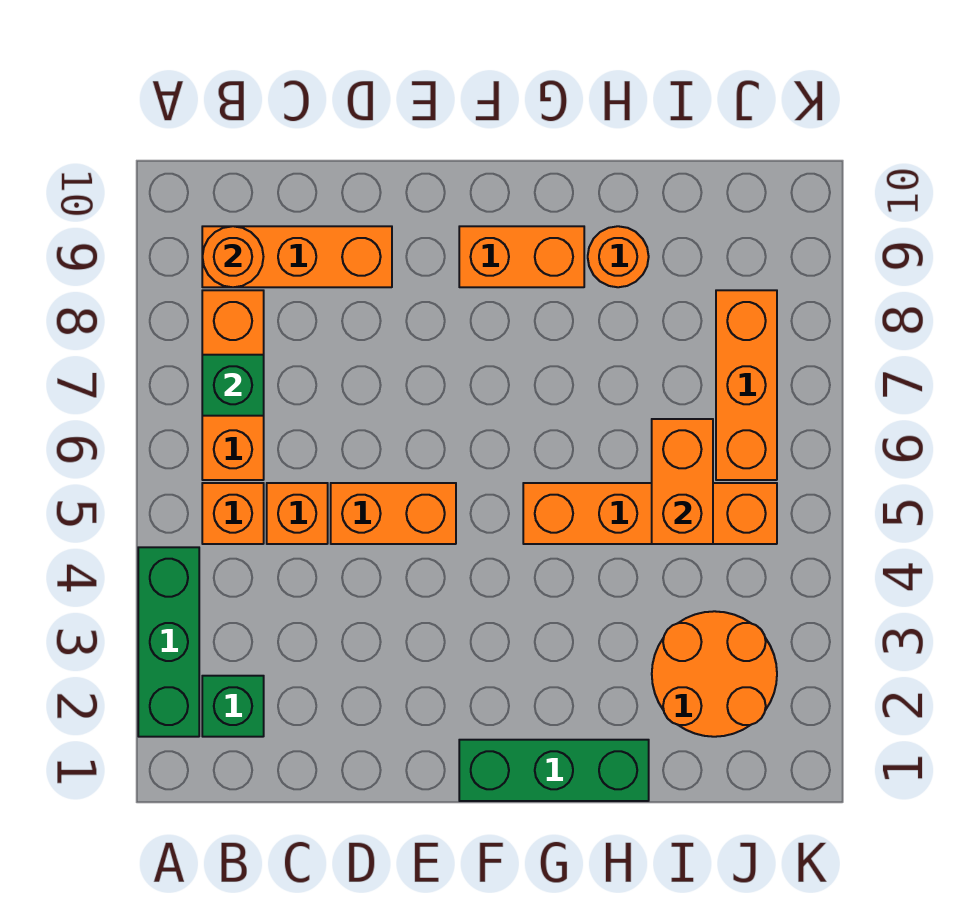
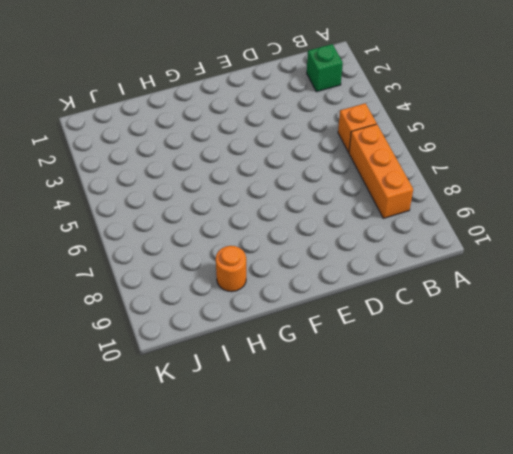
none -> green brick A2:A4 level 1
none -> orange brick B9:D9 level 1
none -> orange brick C5 level 1

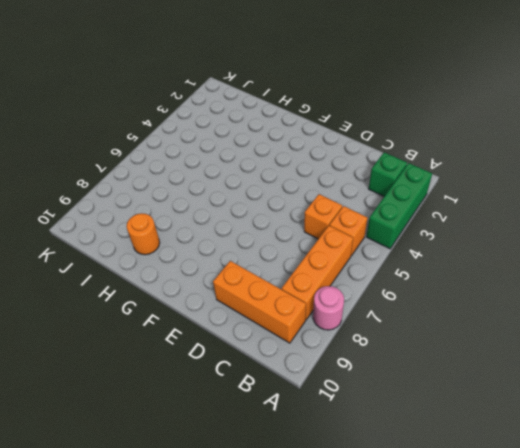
pink round brick A8 level 1 -> none
none -> orange brick D5:E5 level 1
none -> green brick F1:H1 level 1
none -> orange brick F9:G9 level 1

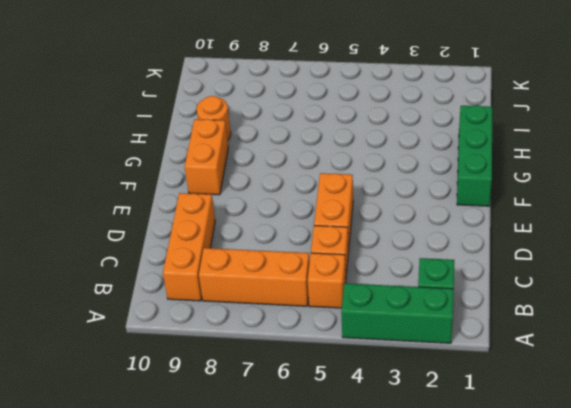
none -> orange brick G5:J5 level 1
none -> orange round brick I2:J3 level 1
none -> orange brick J6:J8 level 1

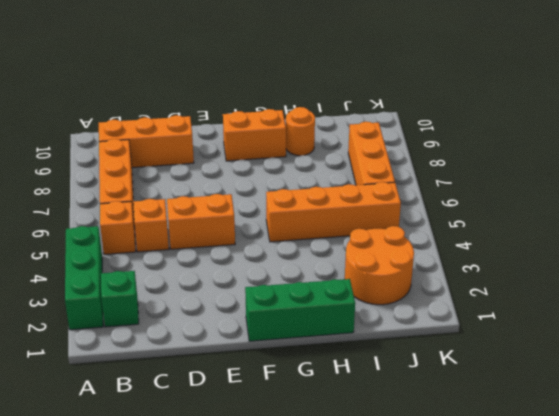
none -> green brick B7 level 2
none -> orange round brick B9 level 2
none -> orange brick I5:I6 level 2

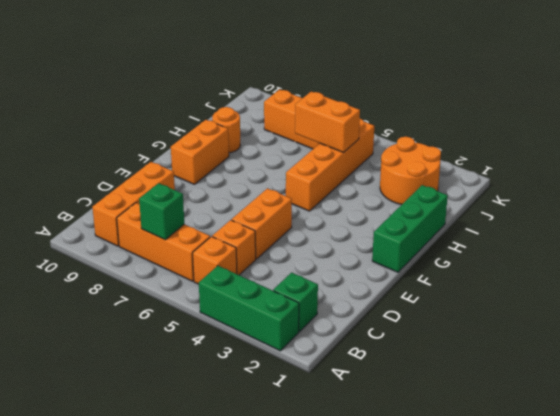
none -> orange round brick B9 level 2

